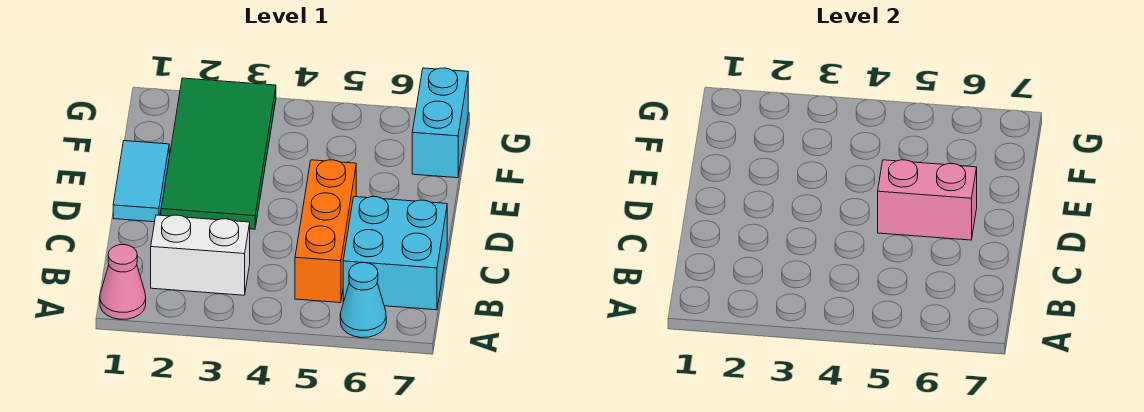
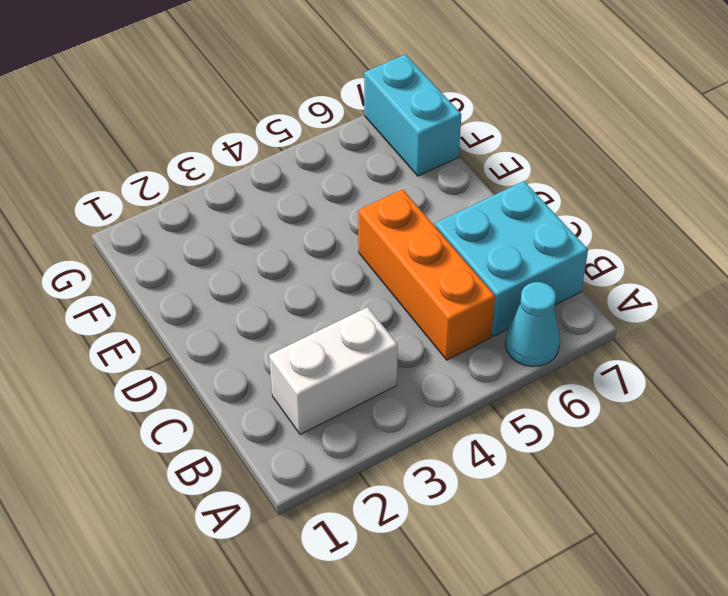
none -> pink cone A1 level 1
none -> cyan tile D1:E1 level 1

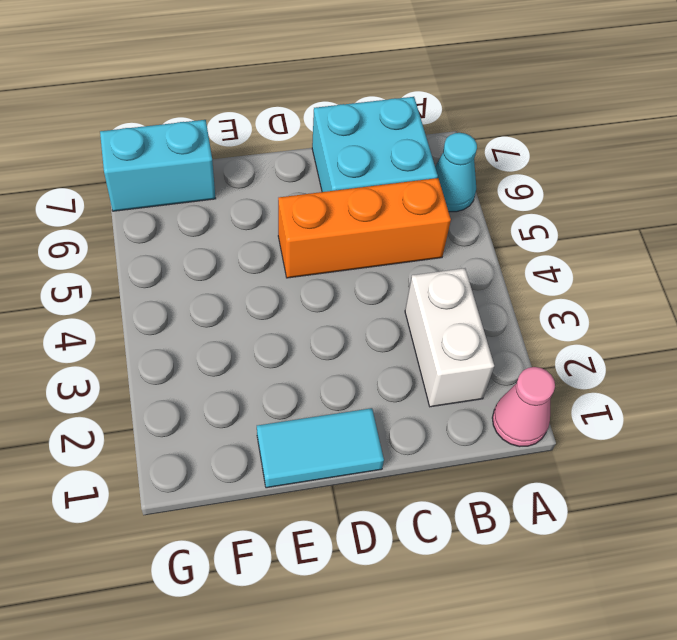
none -> green tile D2:G3 level 1
none -> pink brick D5:D6 level 2

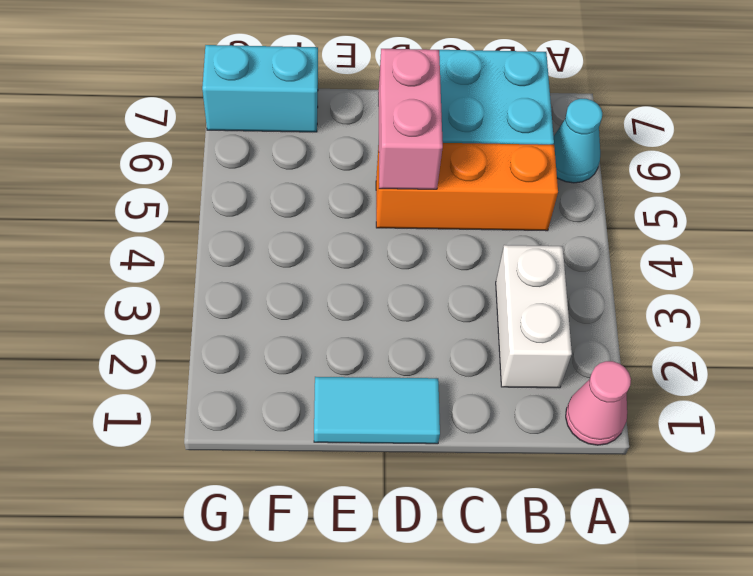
none -> green tile D2:G3 level 1

